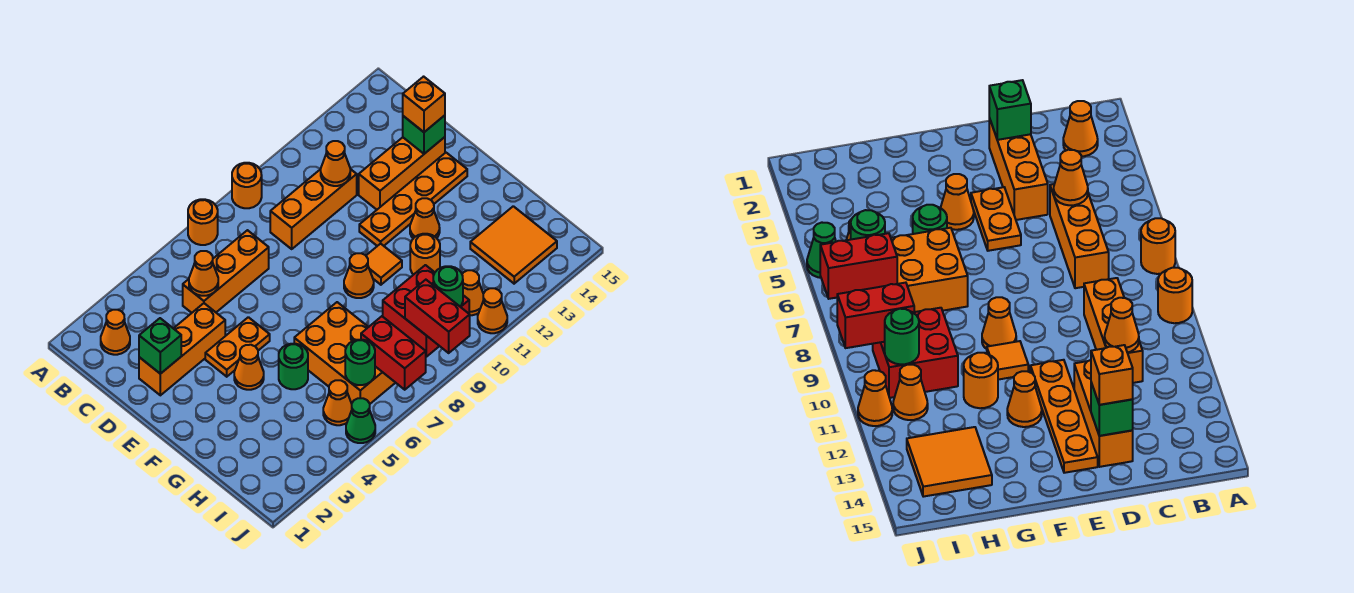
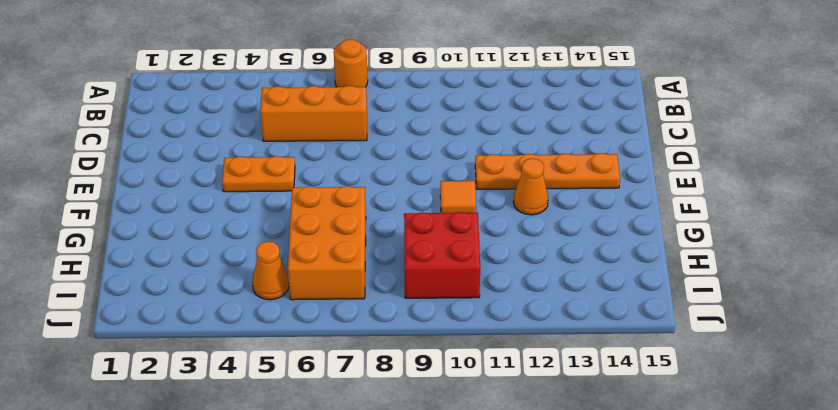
none -> orange round brick A9 level 1
none -> orange cone B2 level 1
none -> orange brick C9:C11 level 1
none -> orange brick D2:D4 level 1

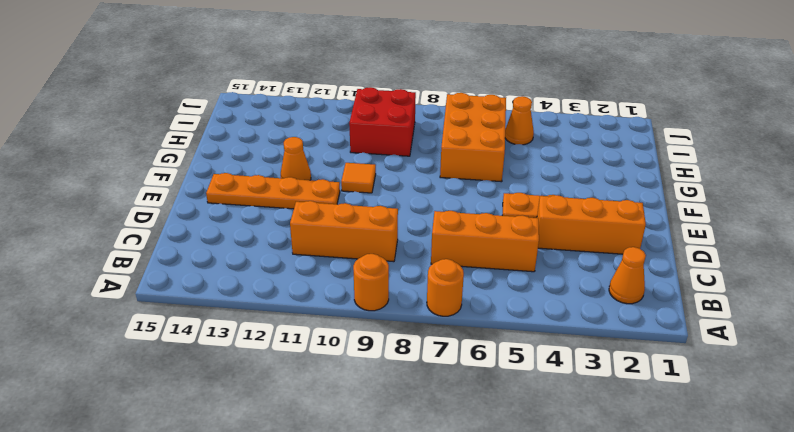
none -> orange brick D12:D14 level 1
none -> orange cone F4 level 1
none -> orange cone F9 level 1
none -> green round brick G5 level 1

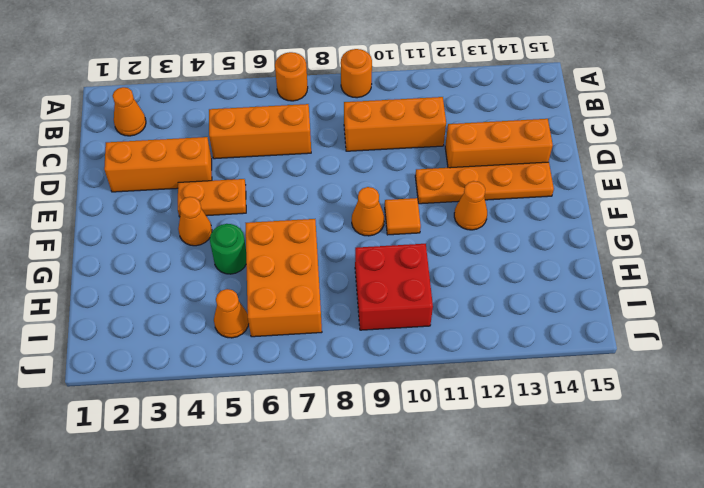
none -> orange round brick G11 level 1
none -> orange tile H13:I14 level 1
none -> orange cone I11 level 1
none -> green cone J5 level 1

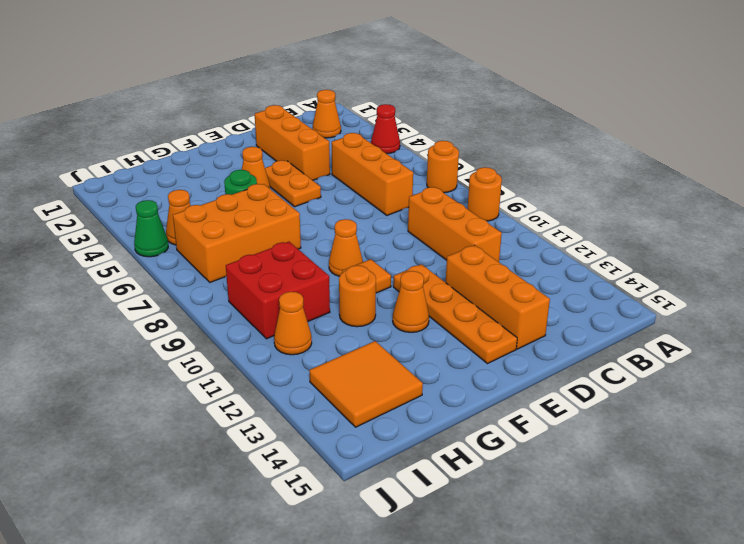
red cone A4 level 1 -> none
none -> orange cone J11 level 1
none -> orange cone C5 level 2
none -> orange cone C11 level 2
none -> green brick D2 level 2

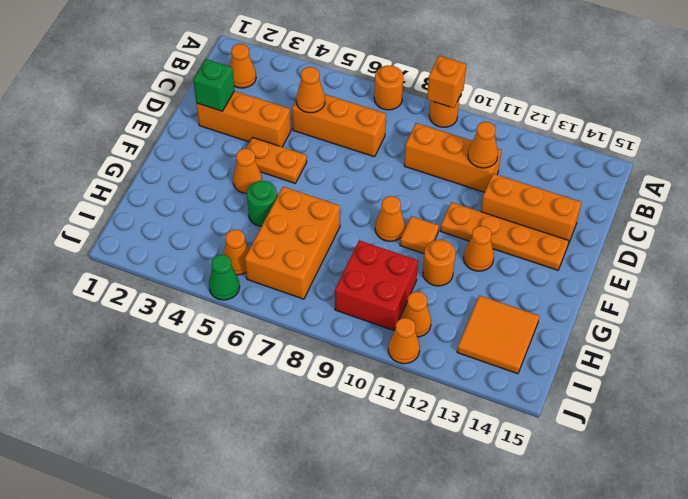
orange brick A9 level 2 -> orange brick D14 level 3
none -> green brick D14 level 2
none -> green round brick I6 level 2
none -> red brick I7:J7 level 2
none -> red brick I9:J9 level 2

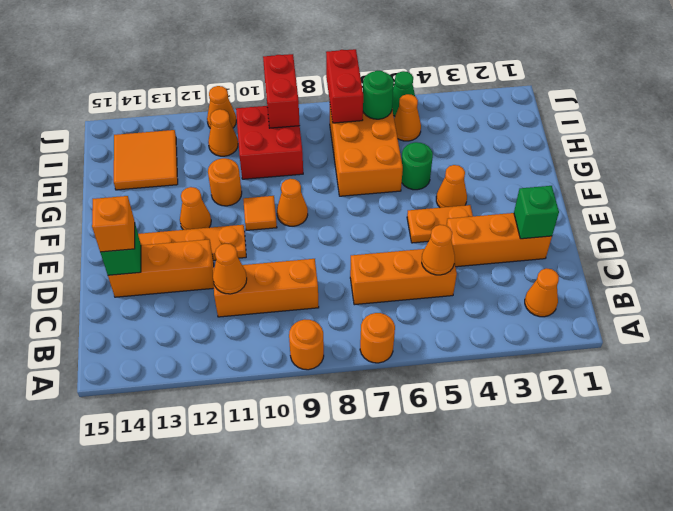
none -> green round brick I10 level 2

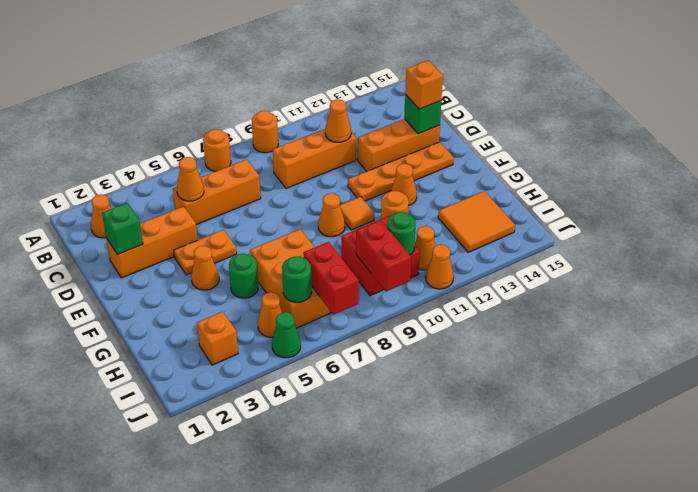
orange brick I3 level 1 -> none

